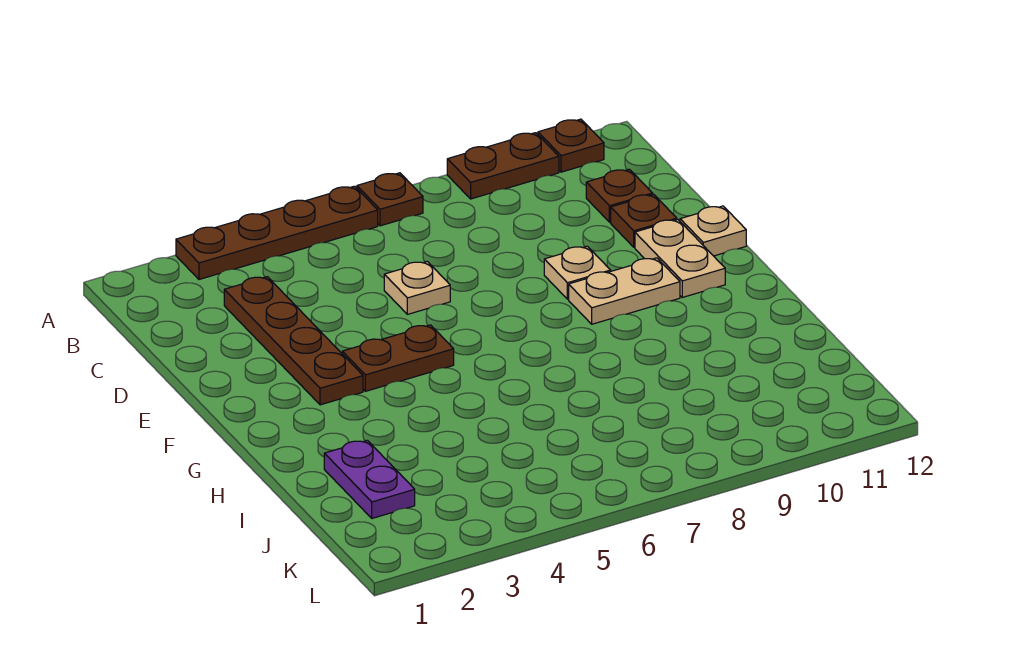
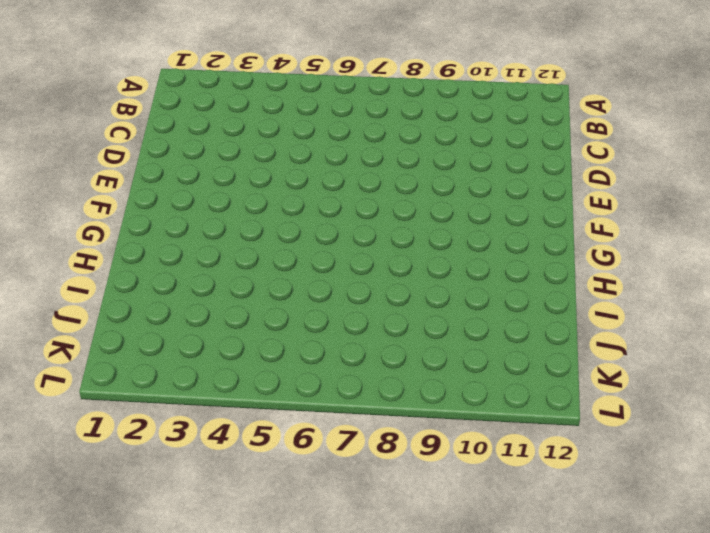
none -> brown plate A3:A6 level 1
none -> brown plate A7 level 1
none -> brown plate A9:A10 level 1

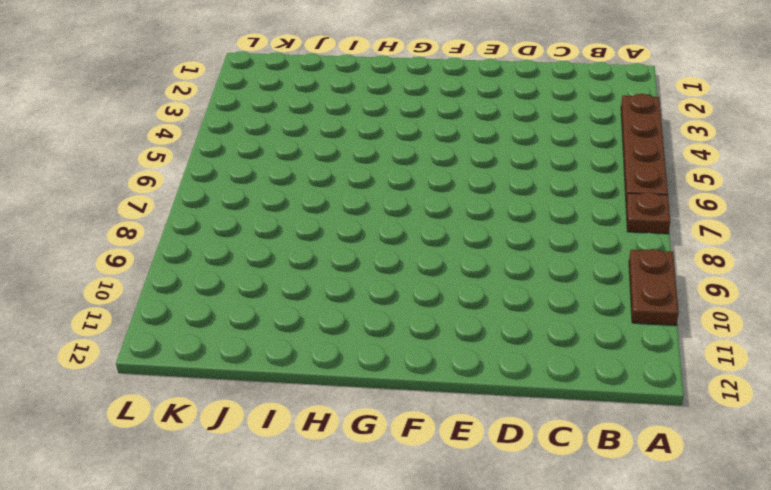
none -> brown plate A11 level 1
none -> brown plate C3:F3 level 1
none -> brown plate C11 level 1

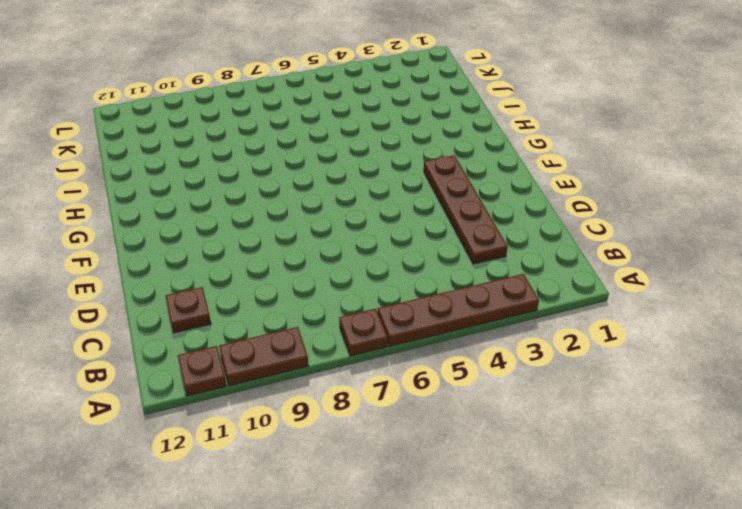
none -> tan plate D6 level 1
none -> brown plate D11 level 1
none -> tan plate E9 level 1

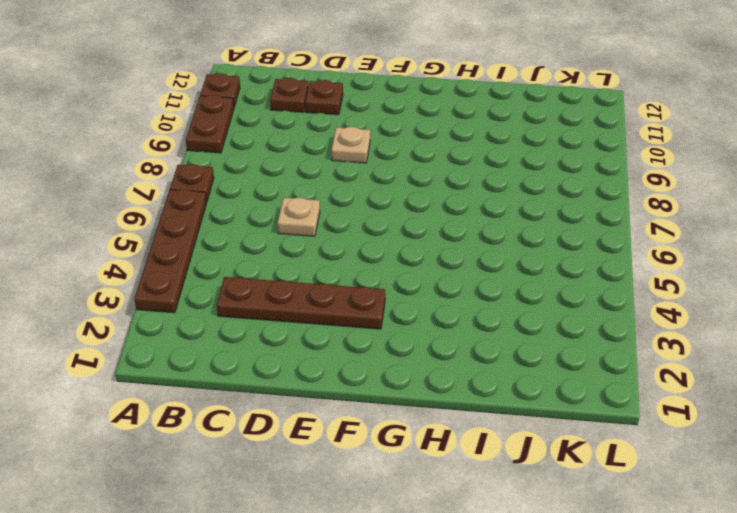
none -> tan plate E11:F11 level 1
none -> tan plate E12 level 1
none -> brown plate F4:F5 level 1

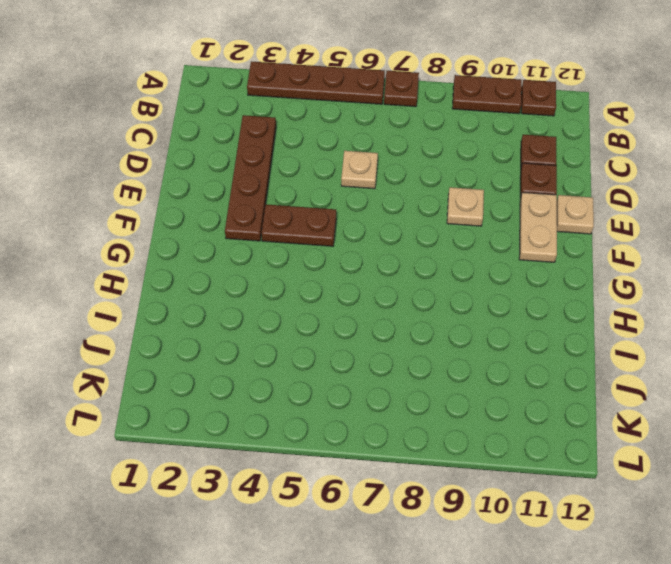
none -> tan plate F9:F10 level 1
none -> purple plate I2:J2 level 1

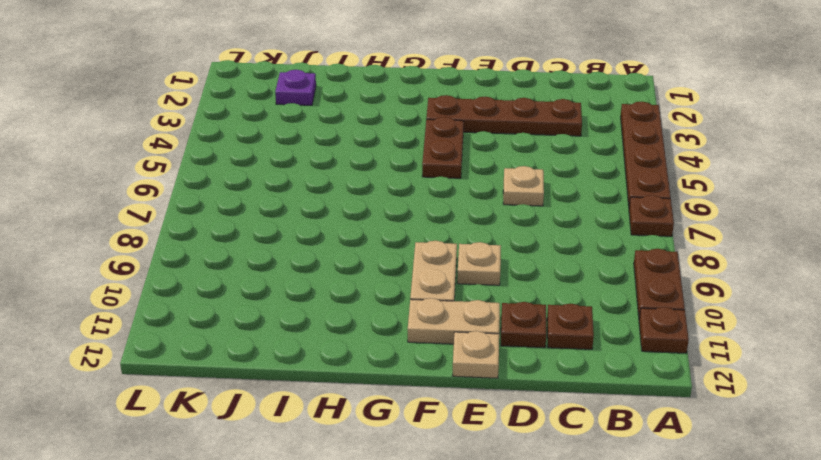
purple plate J2 level 1 -> purple plate I2:J2 level 1

